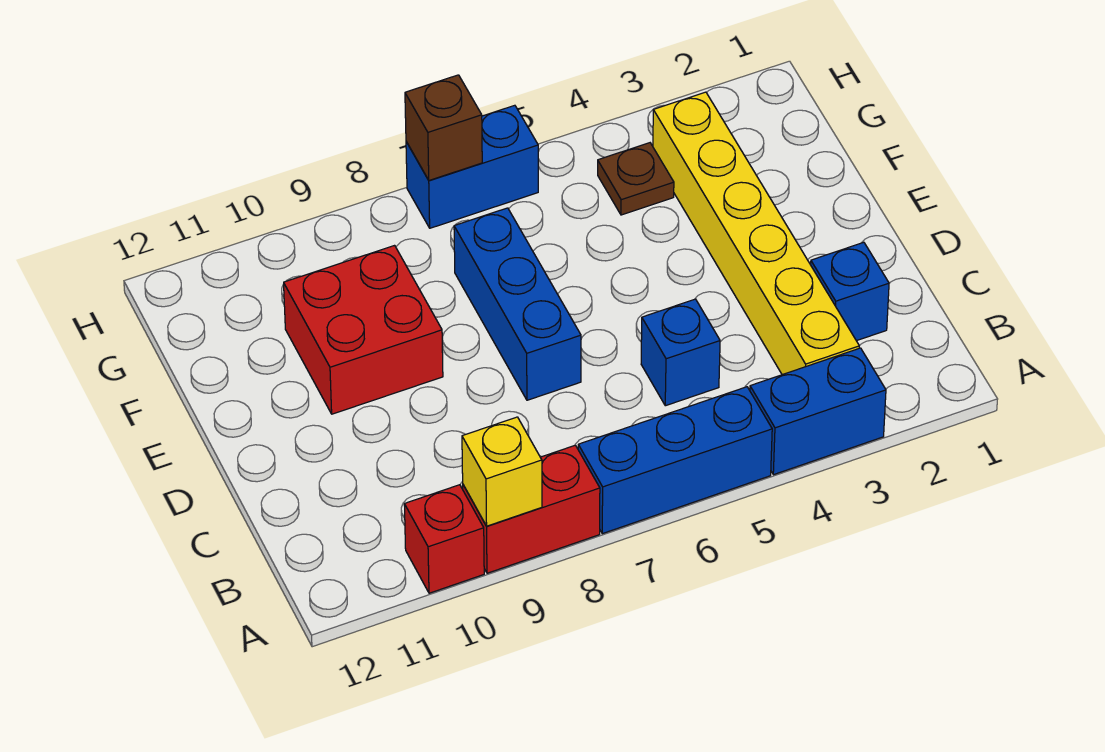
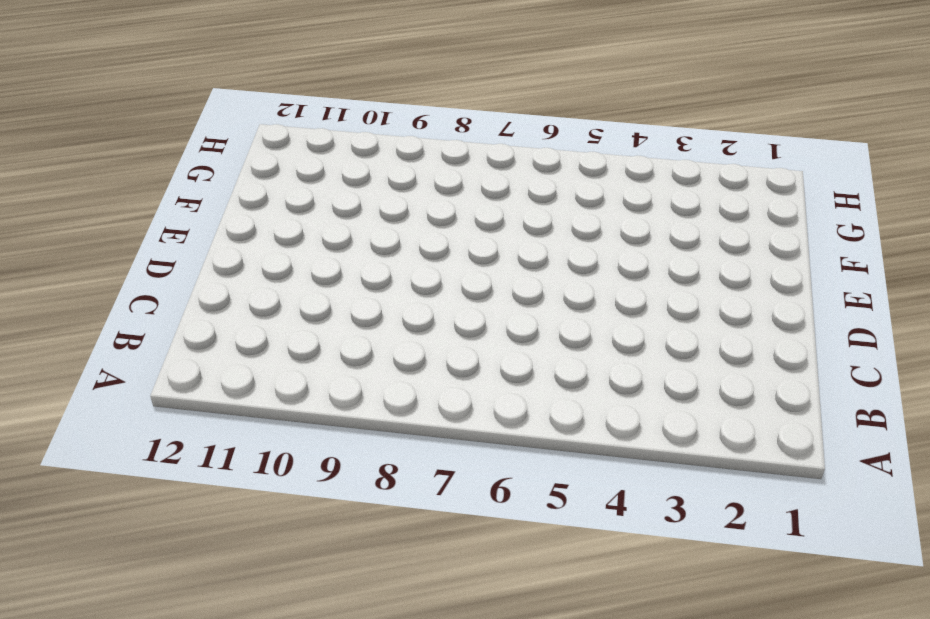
none -> blue brick A3:A4 level 1
none -> blue brick A5:A7 level 1
none -> red brick A8:A9 level 1

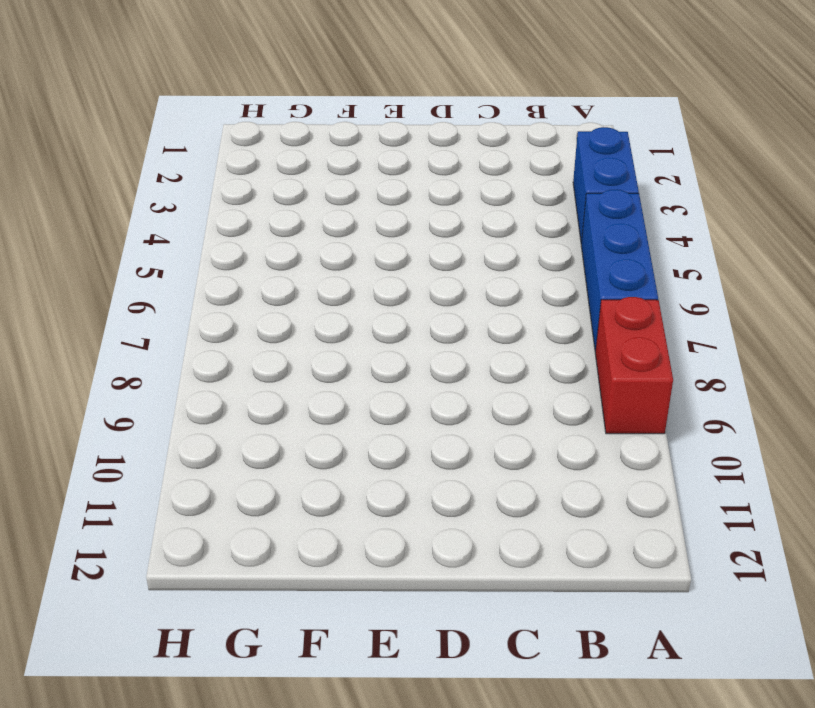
none -> red brick A10 level 1
none -> yellow brick B3:G3 level 1
none -> blue brick C2 level 1

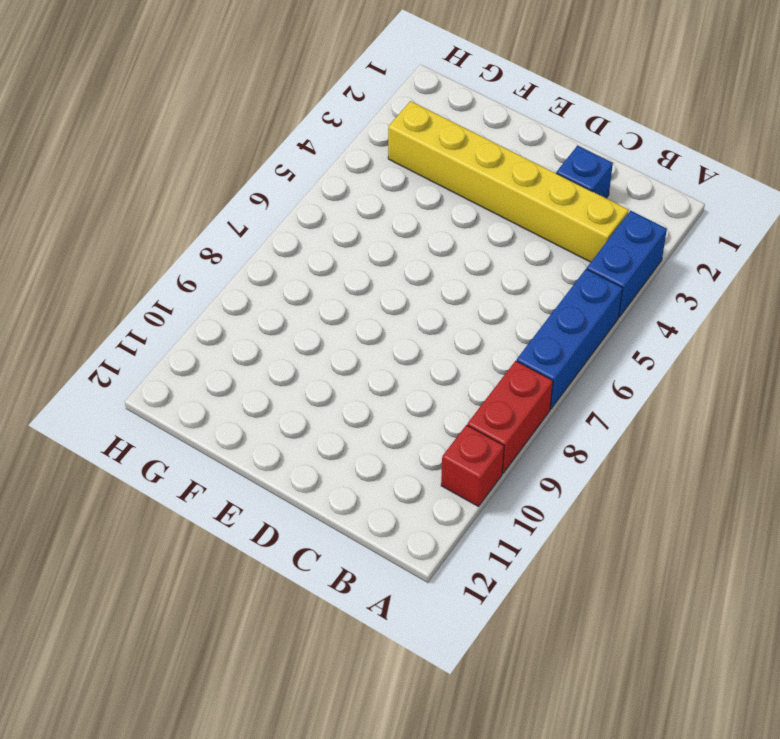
none -> blue brick C5 level 1
none -> blue brick D7:F7 level 1
none -> red brick E9:F10 level 1

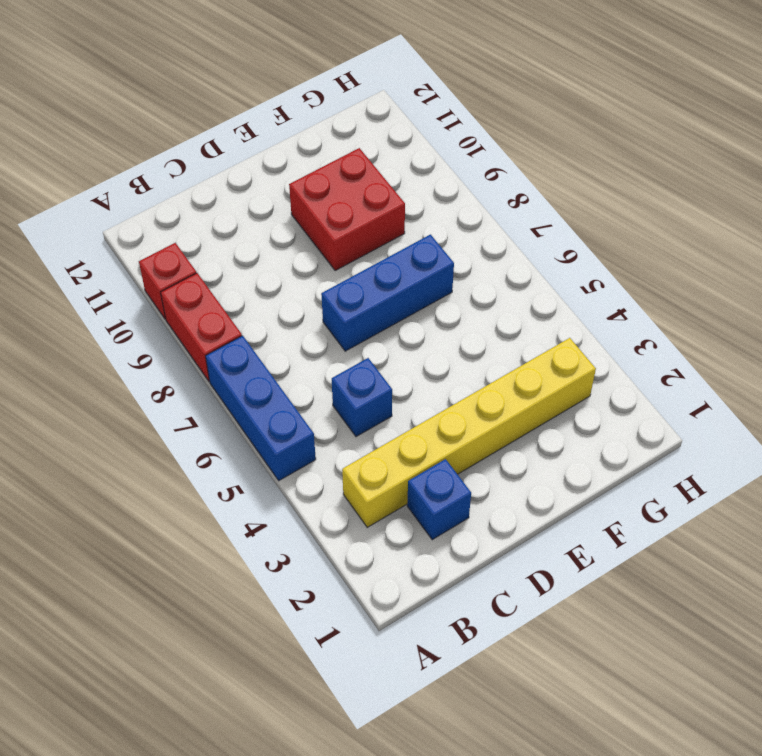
none -> blue brick A3:A4 level 1
none -> brown plate G4 level 1
none -> blue brick H6:H7 level 1

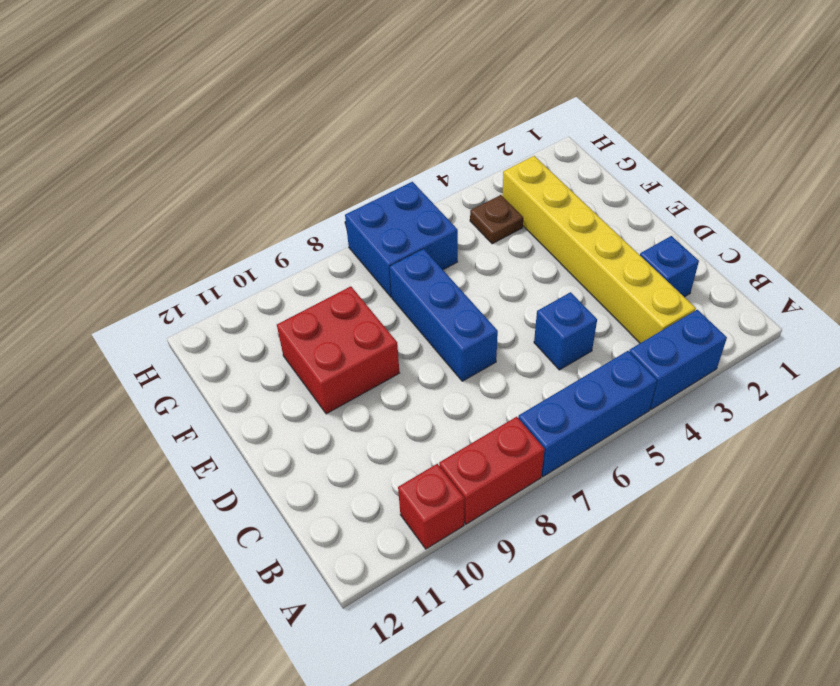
blue brick G6:H7 level 1 -> blue brick H6:H7 level 1
none -> yellow brick A9 level 2
none -> brown brick H7 level 2

